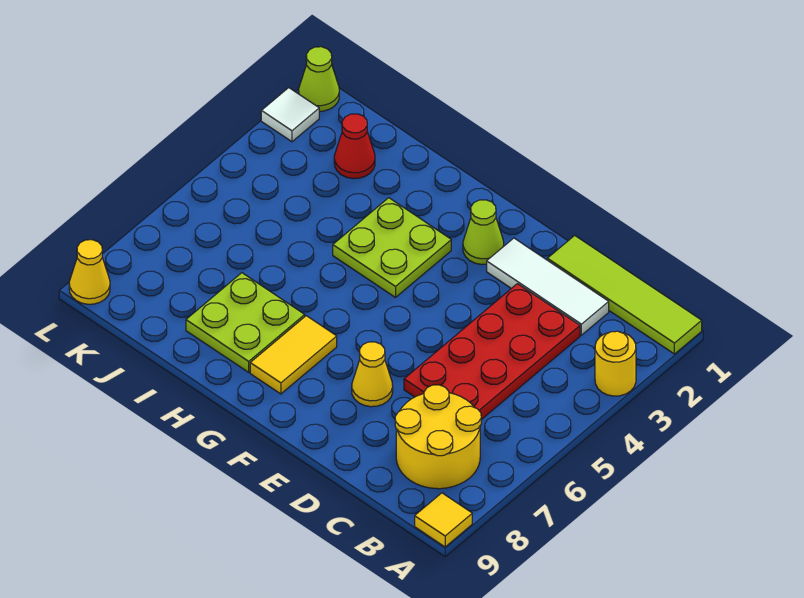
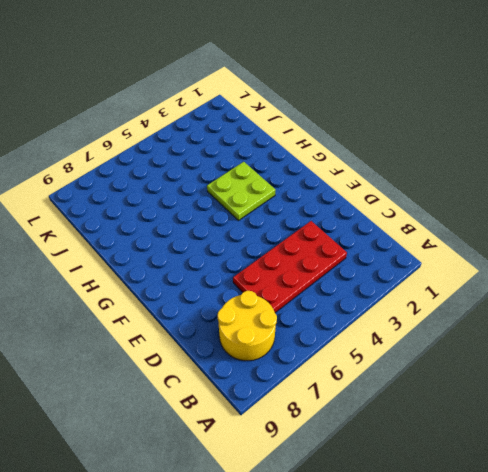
none -> lime tile A1:D1 level 1
none -> yellow round brick A3 level 1
none -> yellow tile A9 level 1

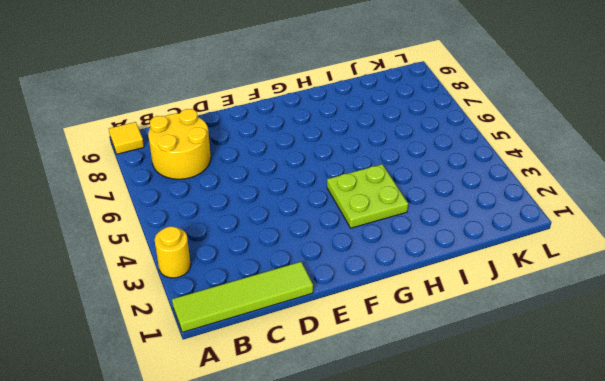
none -> white tile C2:E2 level 1
none -> red plate C3:D6 level 1
none -> yellow cone E7 level 1

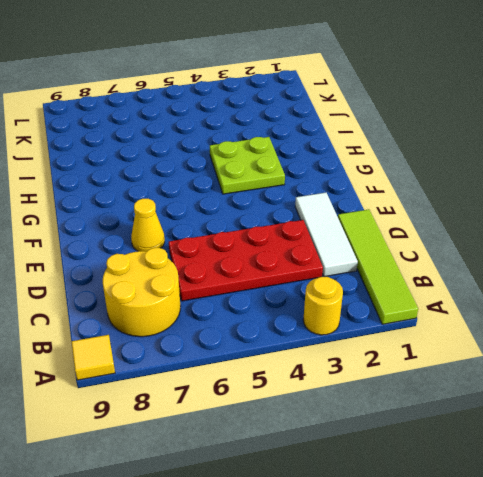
none -> lime cone F2 level 1
none -> yellow tile G7:G8 level 1
none -> lime plate H7:I8 level 1

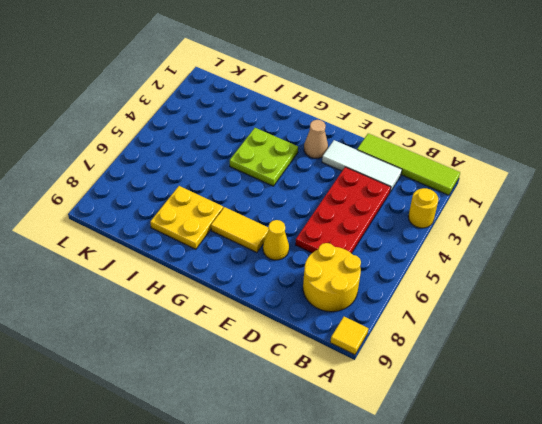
tan cone F2 level 1 -> lime cone F2 level 1
yellow tile F7:G7 level 1 -> yellow tile G7:G8 level 1
yellow plate H7:I8 level 1 -> lime plate H7:I8 level 1
none -> red cone J2 level 1
none -> lime cone L1 level 1
none -> white tile L2 level 1

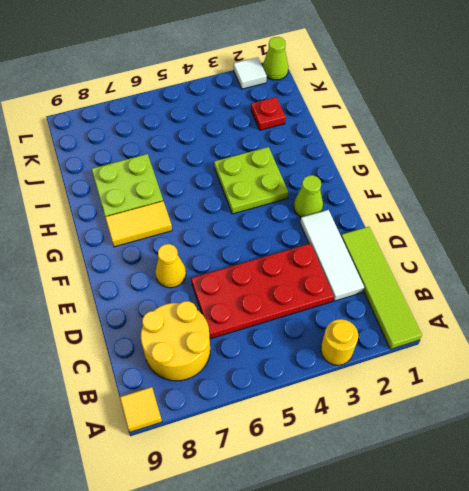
red plate J2 level 1 -> red cone J2 level 1
none -> yellow cone L9 level 1

